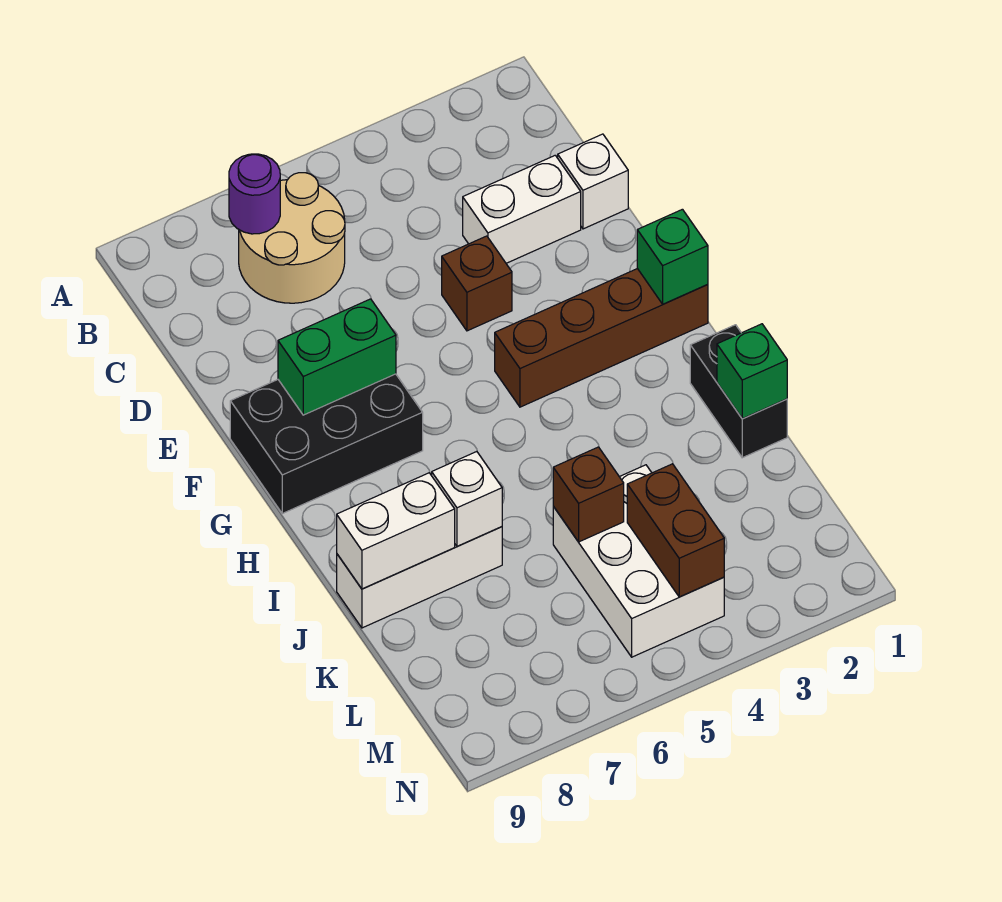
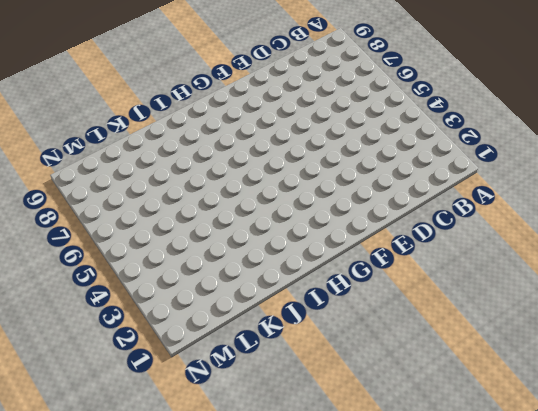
none -> tan round brick B6:C7 level 1
none -> white brick D1 level 1
none -> white brick D2:D3 level 1

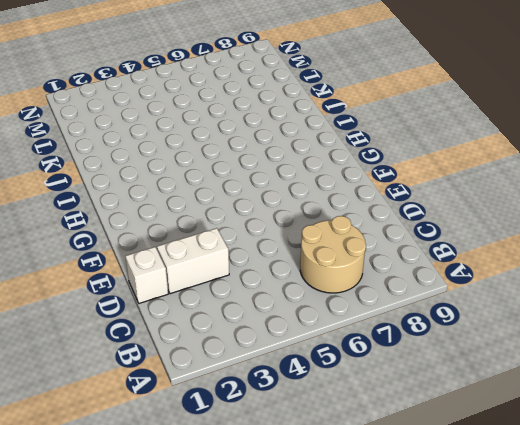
none -> brown brick E4 level 1
none -> black brick F7:G9 level 1
none -> brown brick G1:G4 level 1

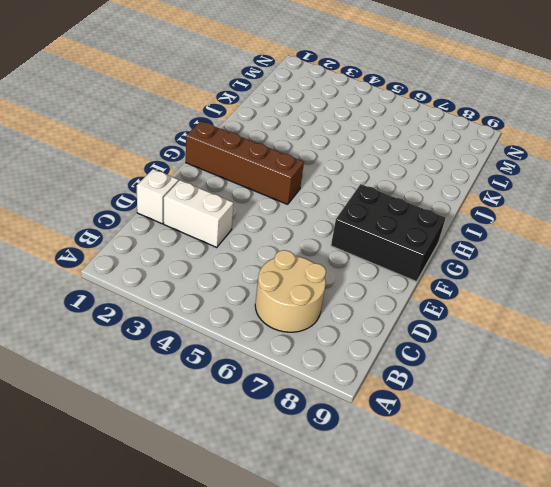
none -> brown brick E4 level 1
none -> black brick I1:J1 level 1
none -> white brick J7:J9 level 1

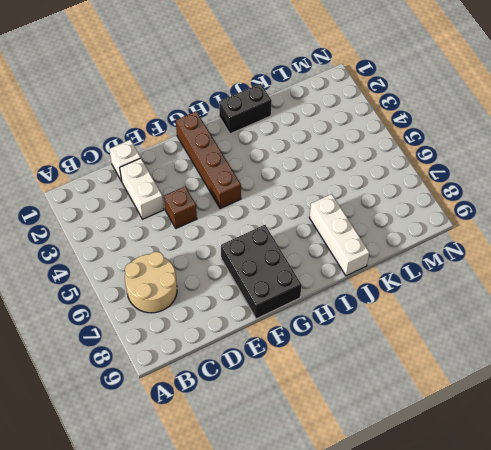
none -> white brick K4:M5 level 1
none -> purple round brick B7 level 2
none -> green brick F7:F8 level 2

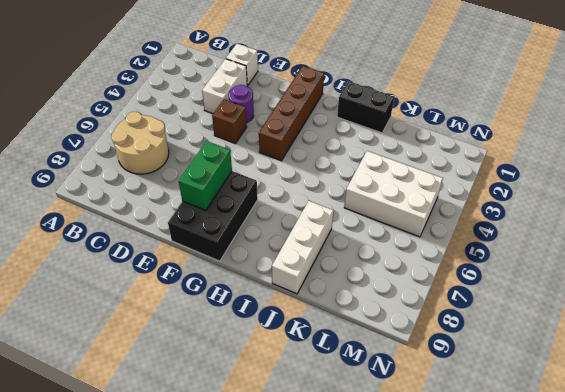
purple round brick E3 level 1 -> purple round brick B7 level 2
none -> green brick G1 level 2
none -> green brick J1 level 2
none -> white brick J7 level 2

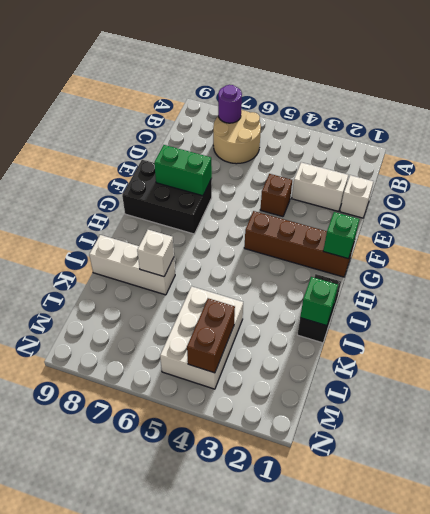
none -> white brick J8:J9 level 2
none -> brown brick K5 level 2

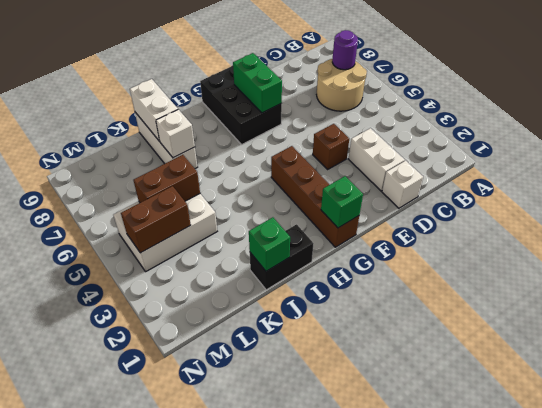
brown brick K5:L5 level 2 -> brown brick K5 level 2

